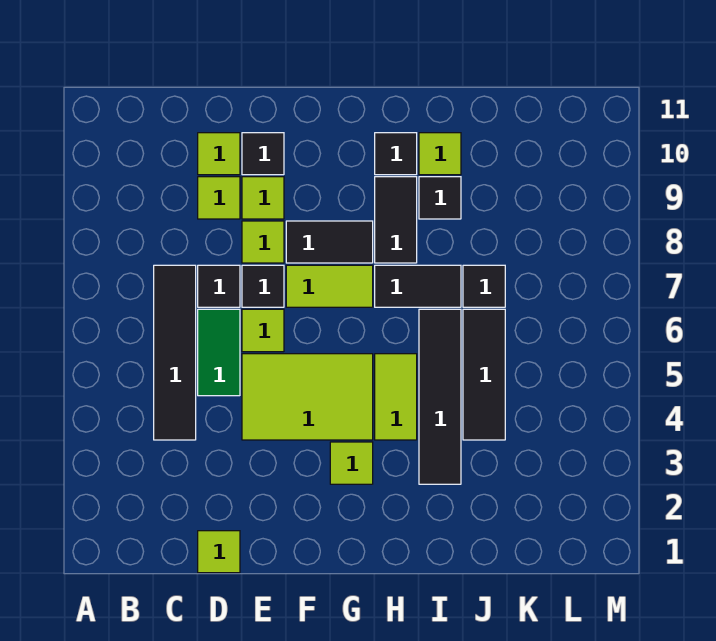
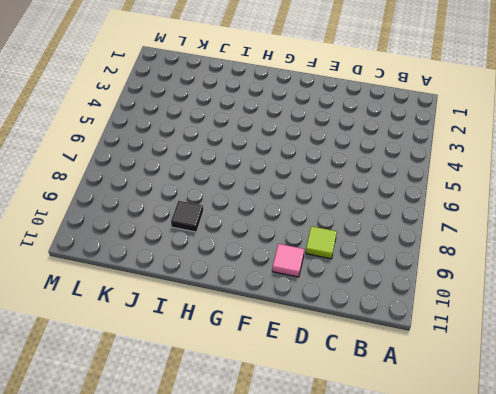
pink tile E10 level 1 -> black tile E10 level 1
none -> black tile C4:C7 level 1
none -> lime tile D1 level 1
none -> green tile D5:D6 level 1

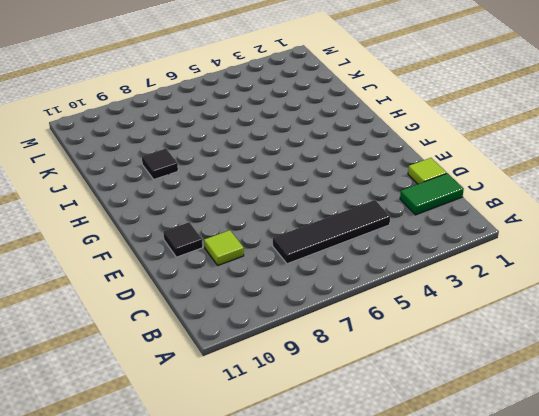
green tile C1:C2 level 1 -> green tile D5:D6 level 1
none -> black tile D7 level 1
none -> lime tile D10 level 1
none -> lime tile E4:G5 level 1

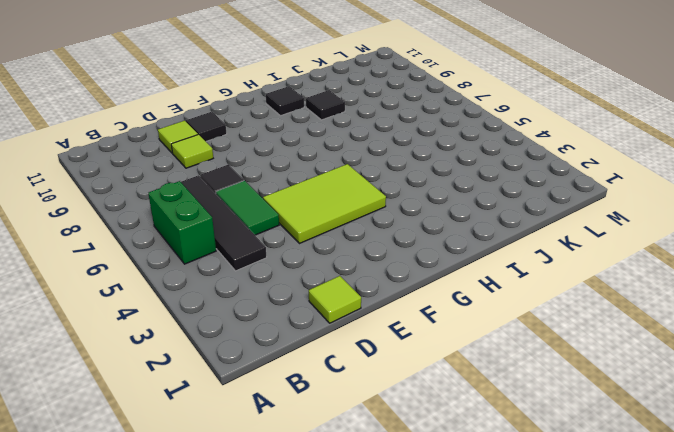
green brick B5:B6 level 1 -> none
none -> lime tile E6 level 1
none -> black tile E7 level 1
none -> lime tile E8 level 1

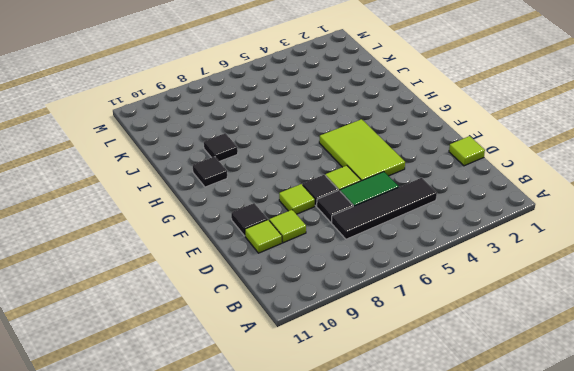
none -> lime tile E9 level 1
none -> lime tile F7:G7 level 1
none -> black tile F8:G8 level 1

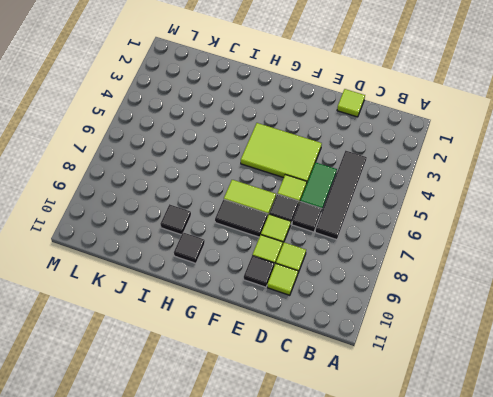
none -> lime tile G3 level 1
none -> lime tile H4:H5 level 1
none -> black tile H7:I7 level 1

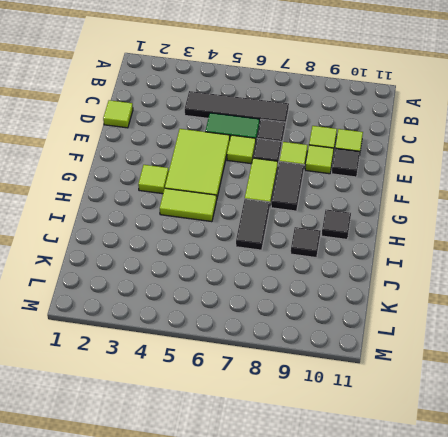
none -> black tile H8:H9 level 1
none -> black tile I3:I6 level 1
none -> lime tile I10 level 1

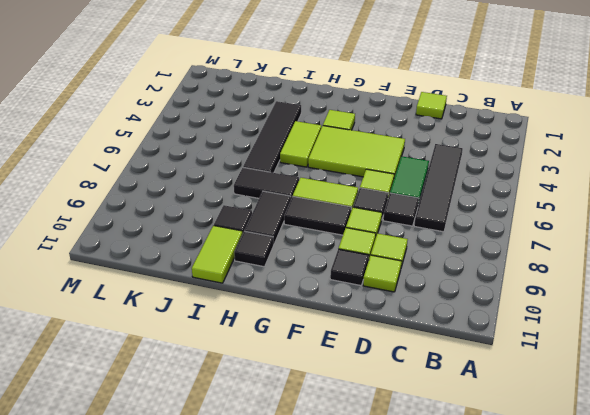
lime tile I10:I11 level 1 -> lime tile I10 level 1
none -> black tile J4:J6 level 1
none -> black tile J7 level 1

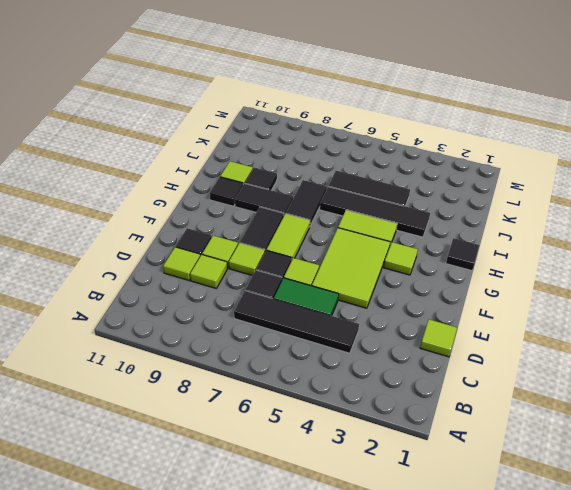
black tile H1 level 1 -> black tile J7 level 1

